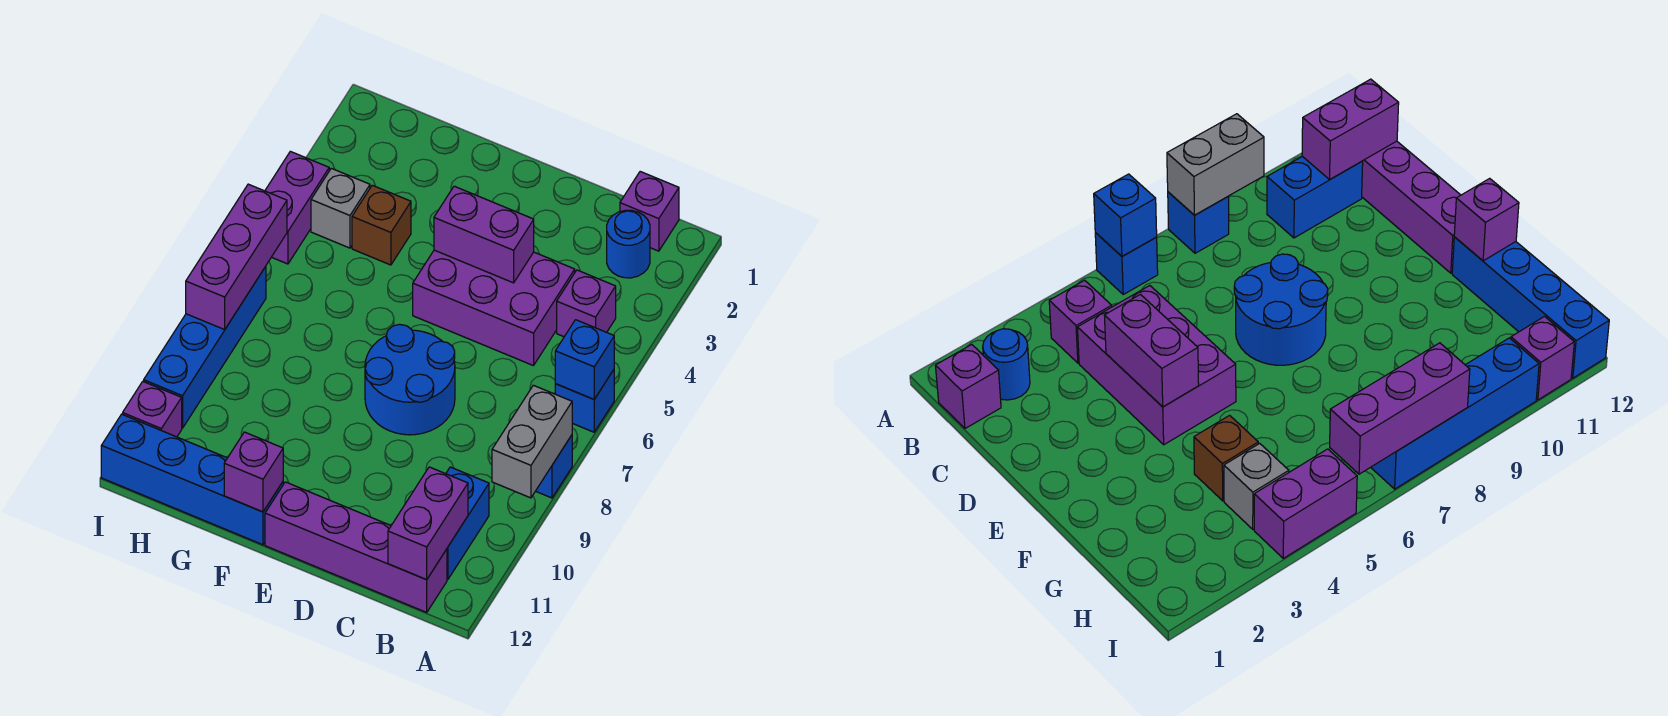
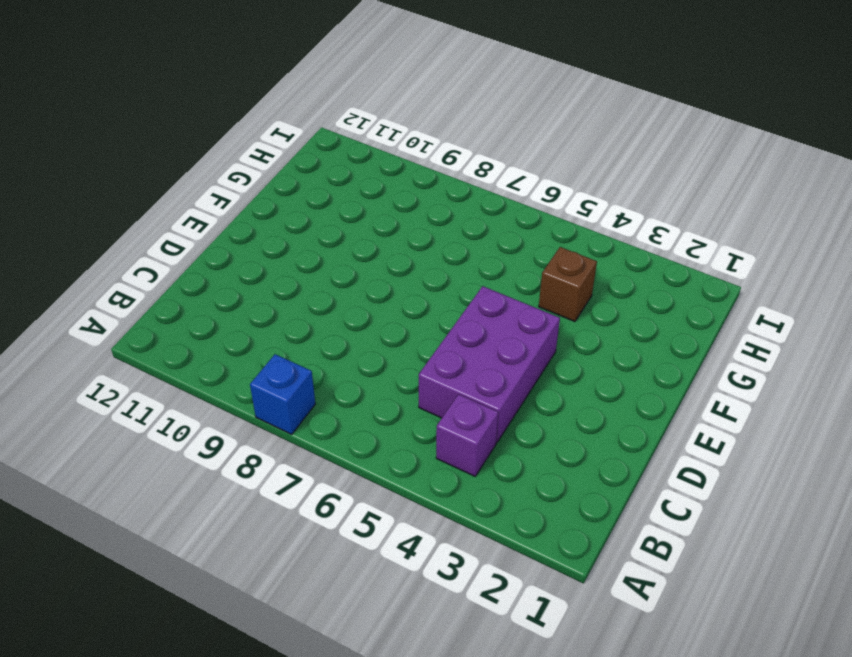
none -> blue brick A6 level 1
none -> purple brick B1 level 1
none -> blue round brick B2 level 1

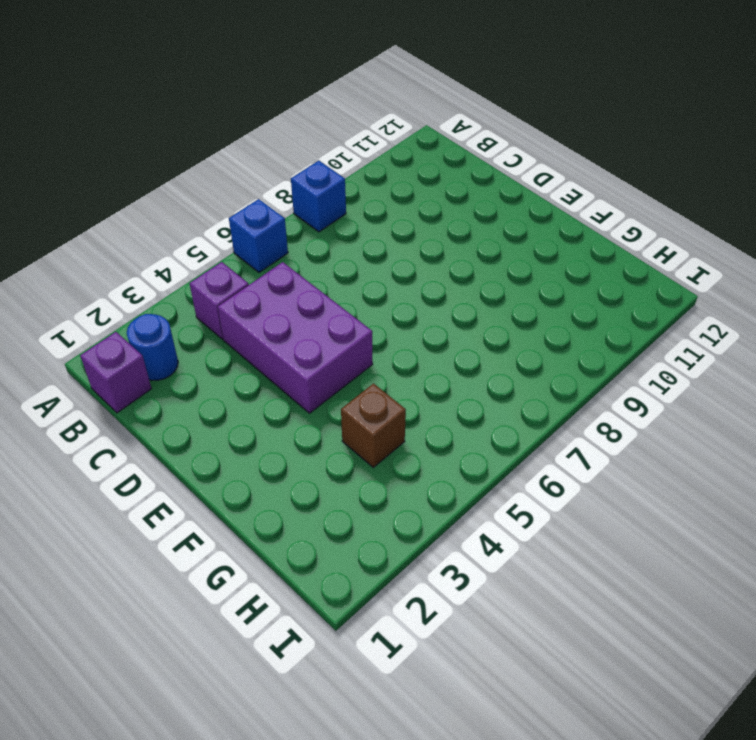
none -> blue brick B10:B11 level 1
none -> purple brick B12:E12 level 1
none -> blue round brick D7:E8 level 1

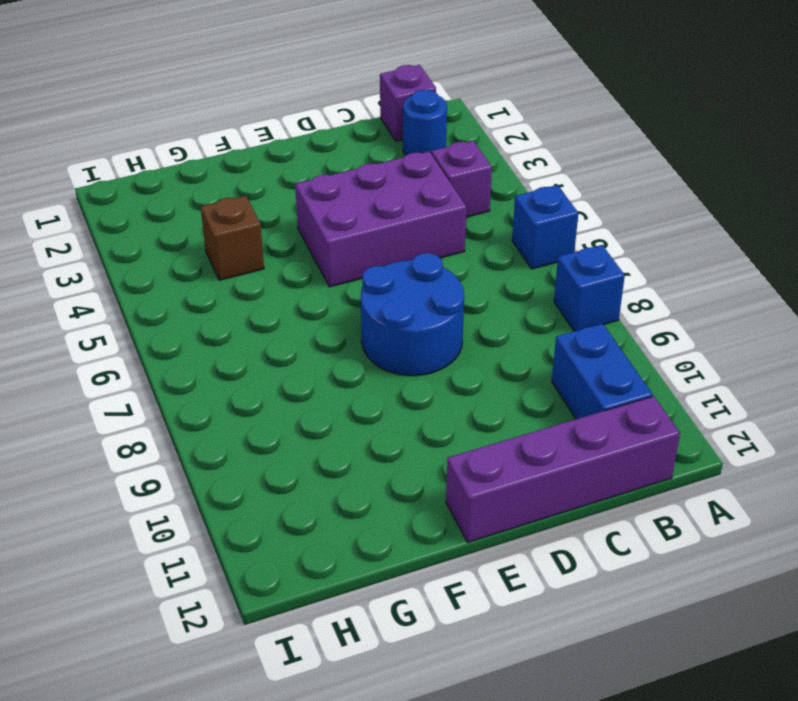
none -> blue brick F12:I12 level 1
none -> grey brick H4 level 1
none -> purple brick I4:I5 level 1

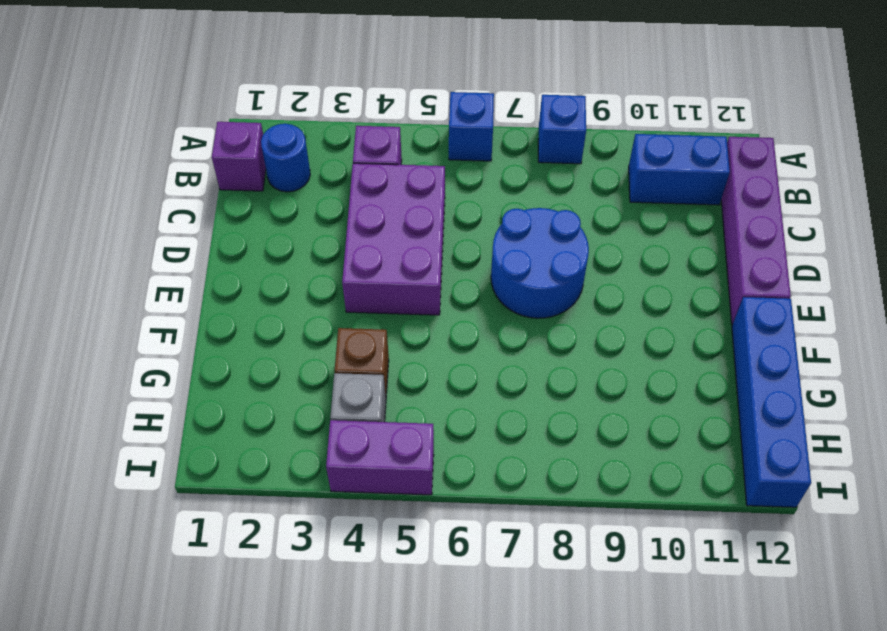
none -> blue brick I7:I10 level 1
none -> purple brick I11 level 1
none -> blue brick A6 level 2

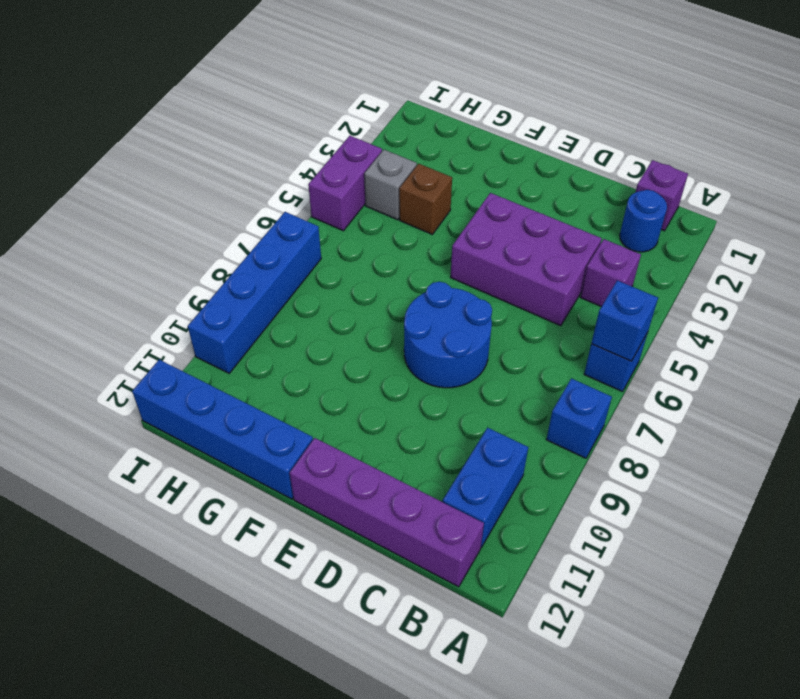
none -> purple brick I11 level 1
none -> grey brick A8:A9 level 2
none -> purple brick B11:B12 level 2

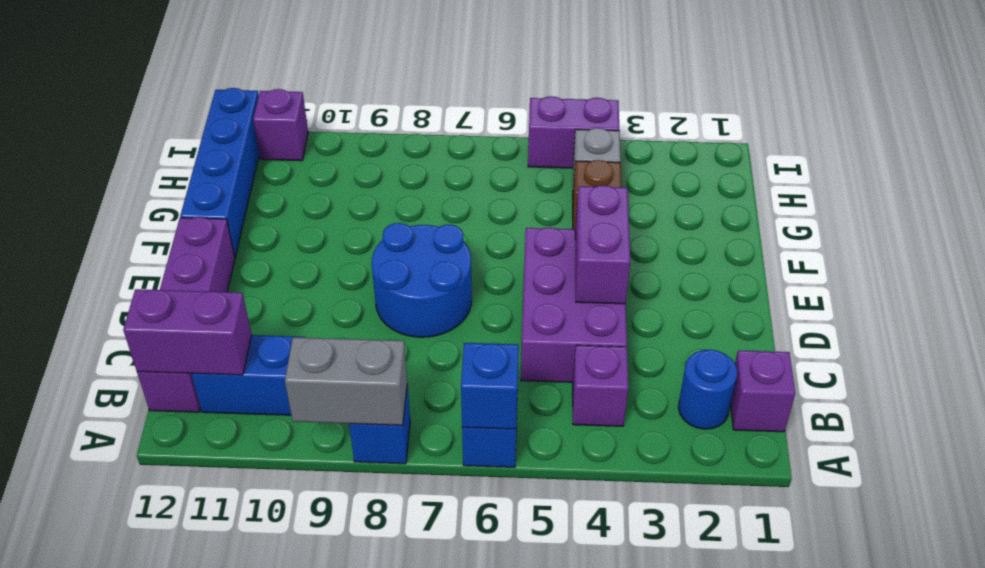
none -> blue brick I7:I10 level 1
none -> purple brick F12 level 2
none -> purple brick I6:I8 level 2

